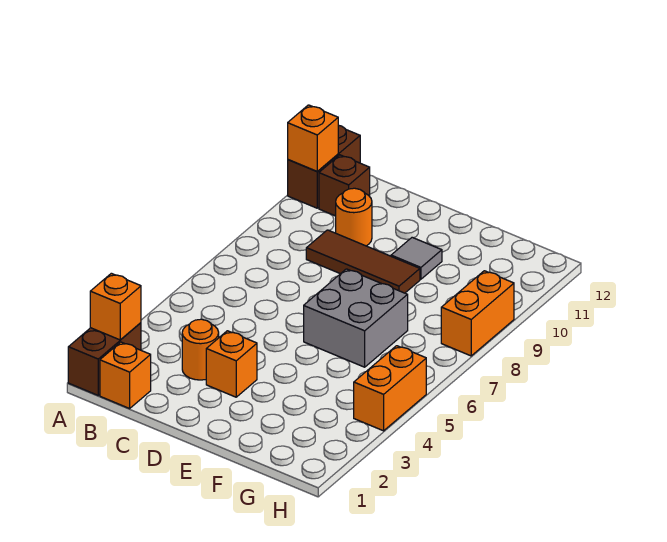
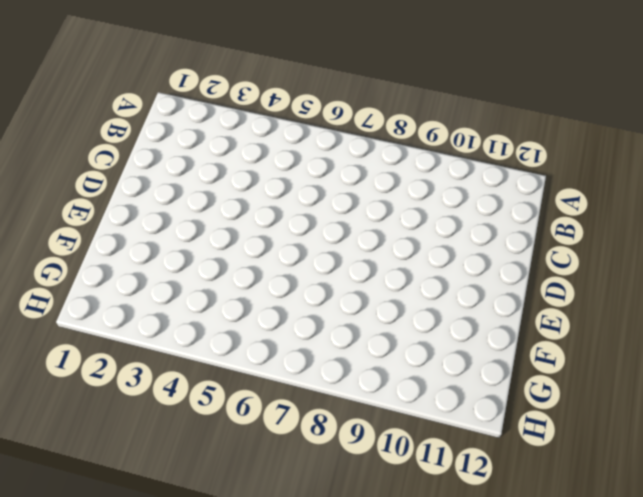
none -> brown brick A1:A2 level 1
none -> brown brick A11:A12 level 1
none -> orange brick B1 level 1

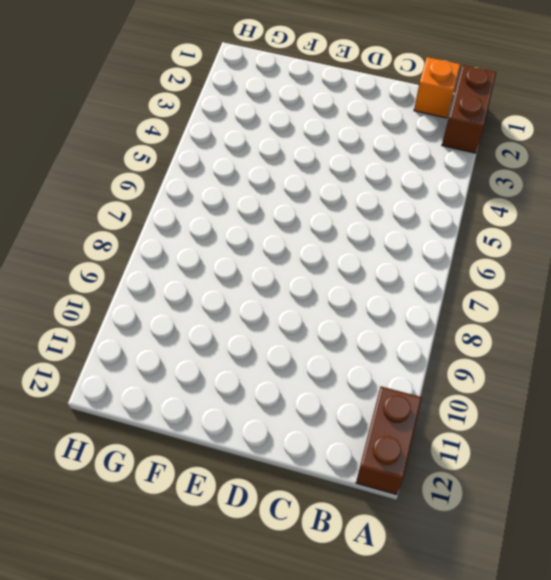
none -> brown brick B11 level 1
none -> orange round brick C3 level 1
none -> brown tile C9:E9 level 1

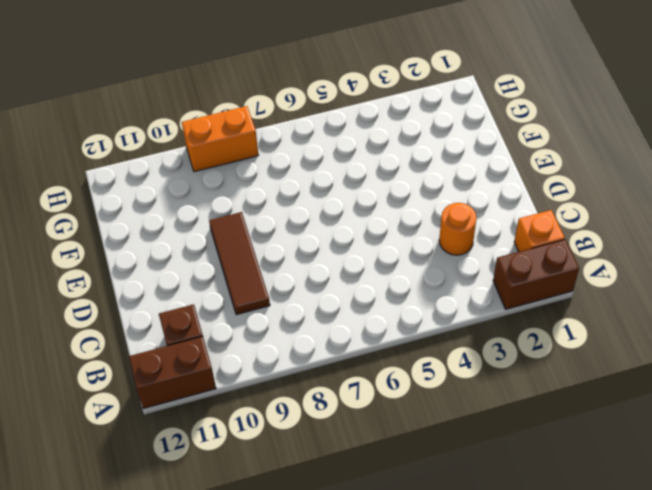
none -> orange round brick C10 level 1
none -> orange brick D3 level 1
none -> grey brick E6:F7 level 1

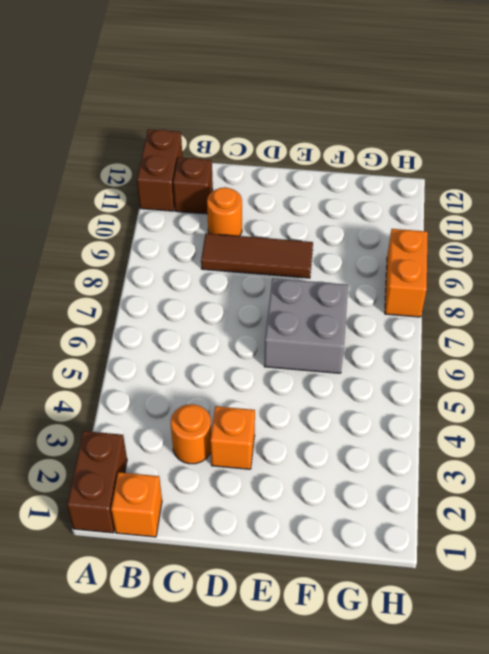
none -> grey tile E10 level 1
none -> orange brick H4:H5 level 1
none -> orange brick A2 level 2

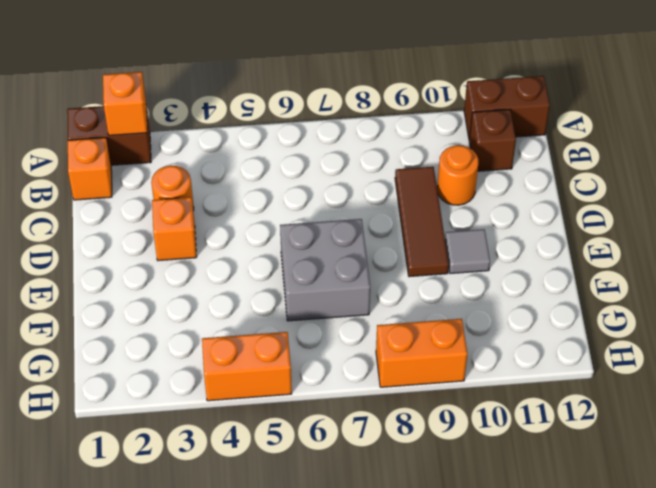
none -> orange brick A11 level 2

